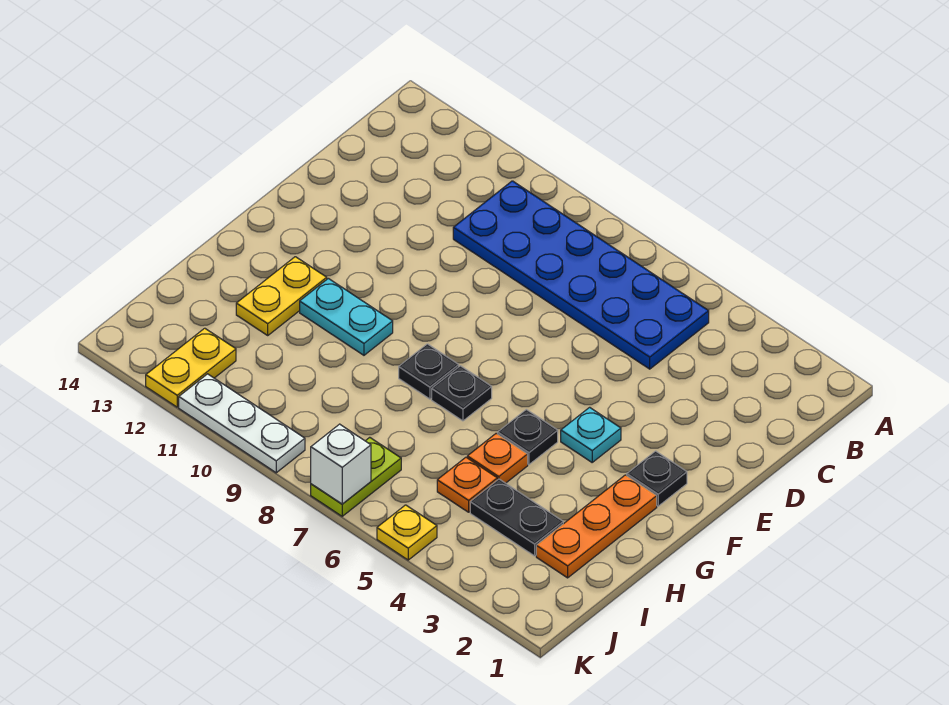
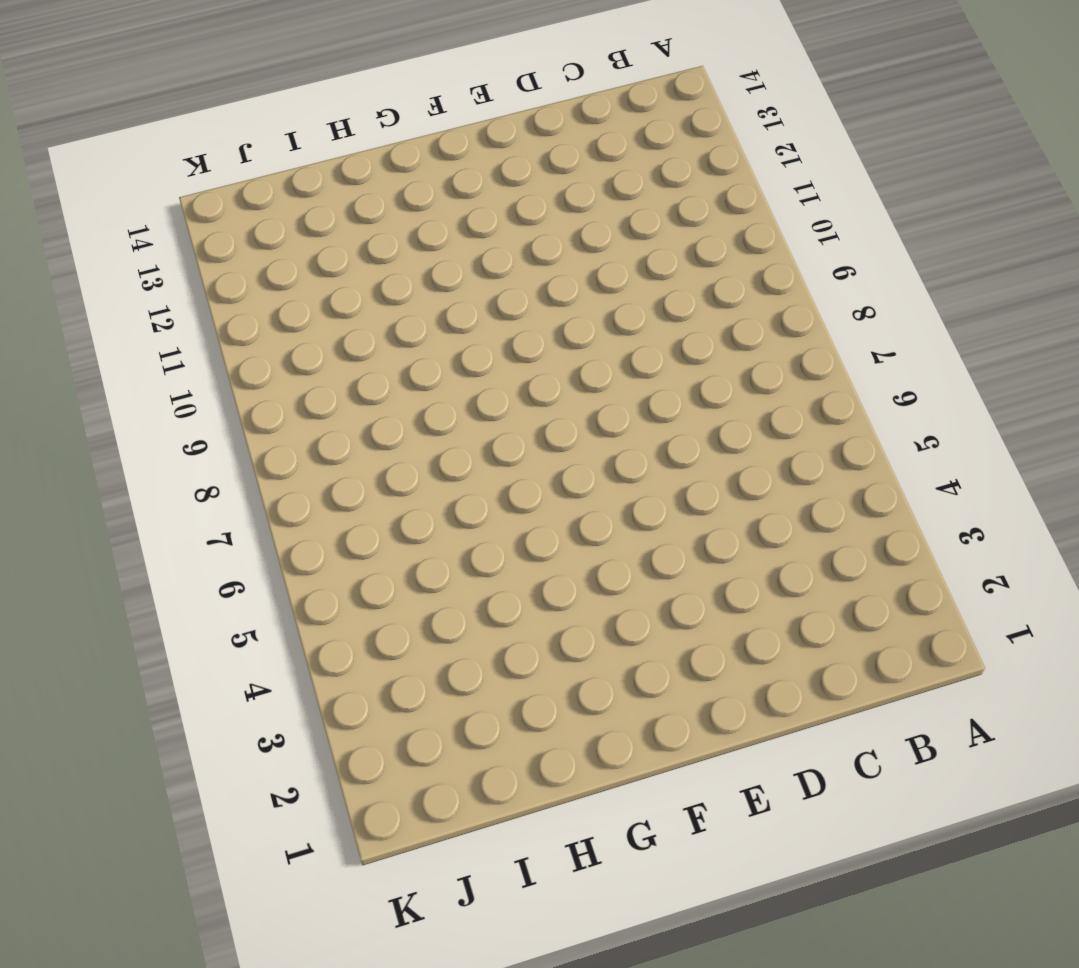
none -> blue plate B5:C10 level 1
none -> black plate F2 level 1
none -> cyan plate F4 level 1

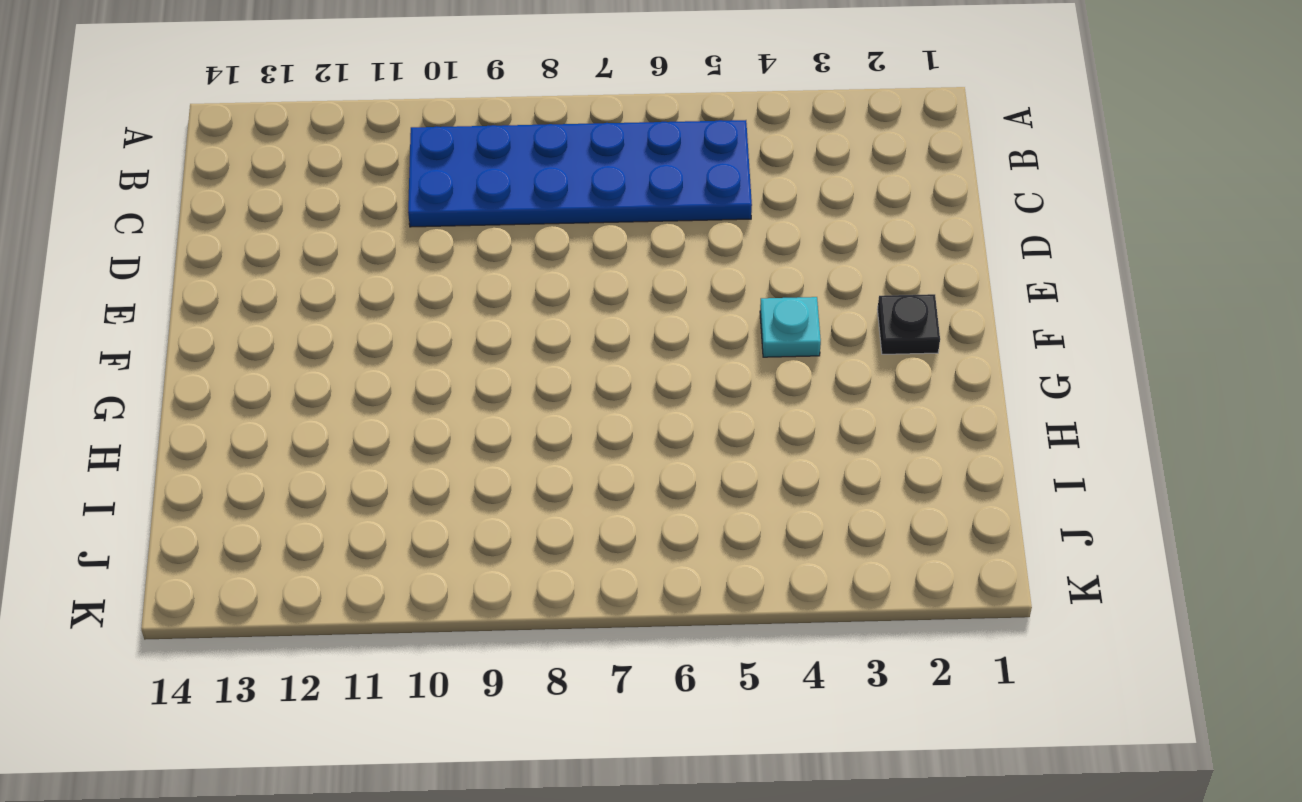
none -> orange plate G2:I2 level 1
none -> black plate G5 level 1
none -> black plate G7 level 1

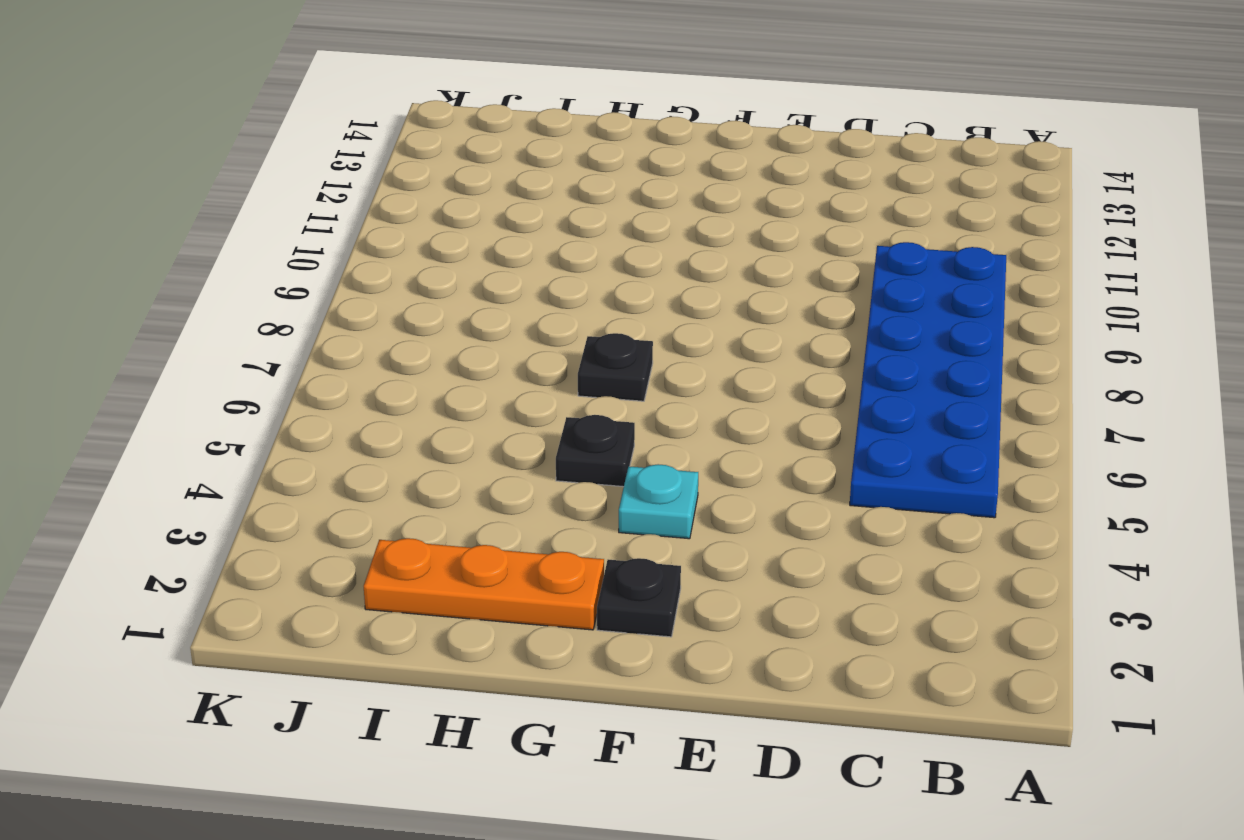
none -> black plate G8 level 1
none -> cyan plate G10:G11 level 1
none -> yellow plate G12:H12 level 1

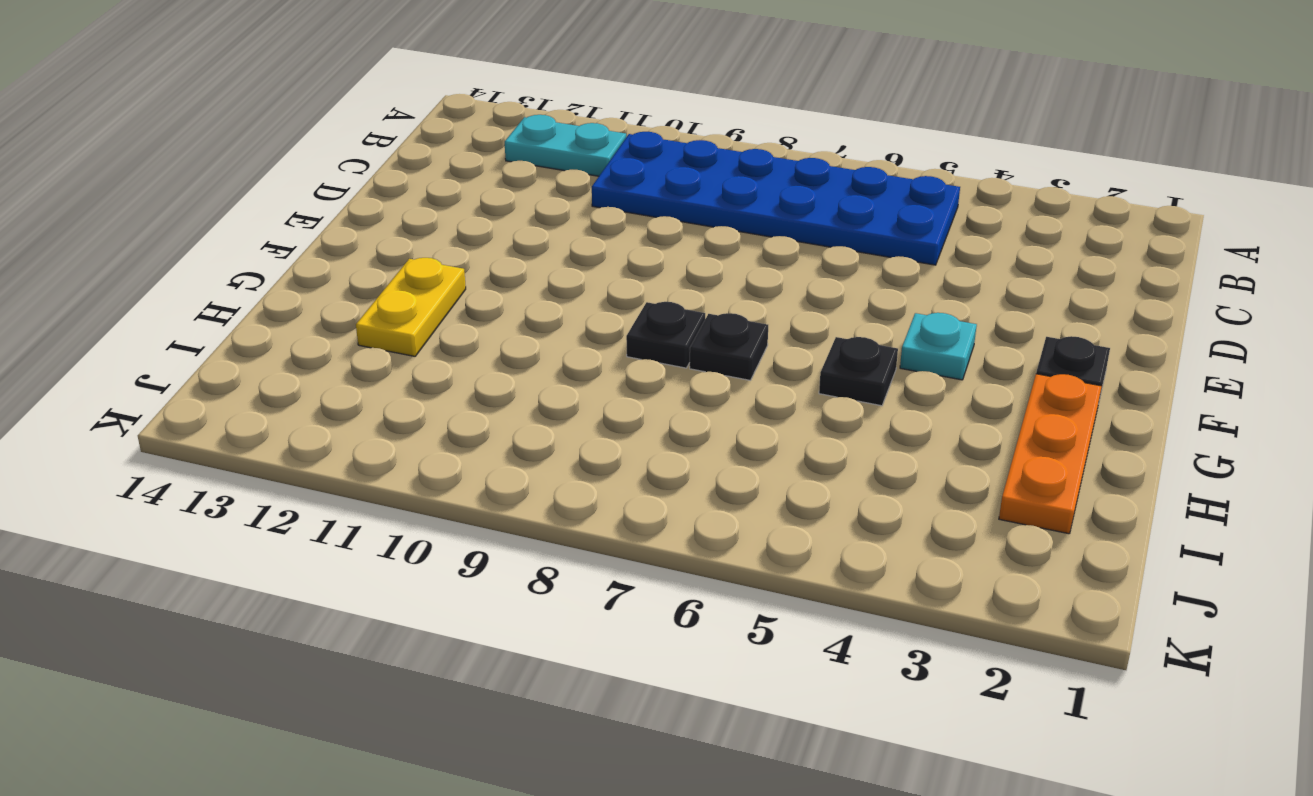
cyan plate B11:B12 level 1 -> cyan plate G10:G11 level 1
none -> orange plate H5 level 1
none -> black plate I3:I4 level 1
none -> orange plate I5 level 1

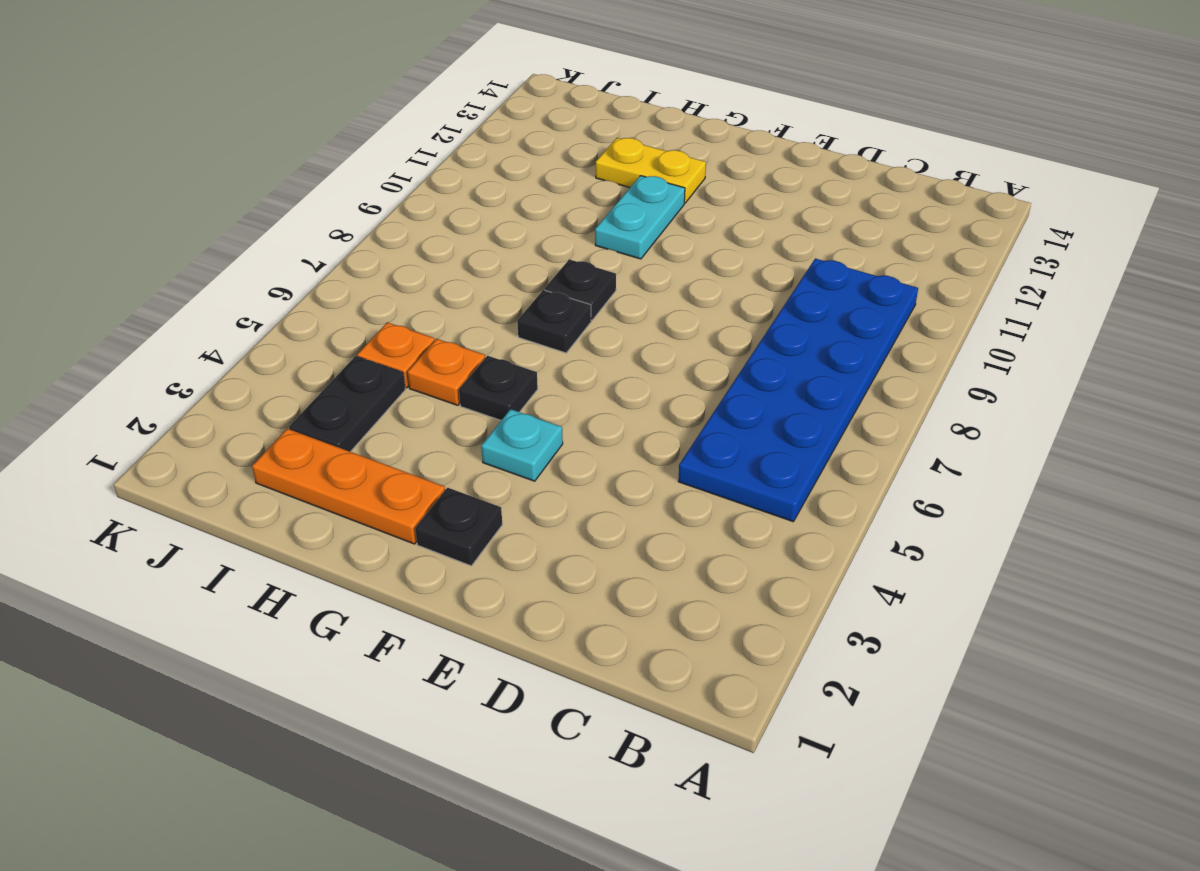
none -> lime plate J7:K7 level 1
none -> yellow plate J12:K12 level 1
none -> yellow plate K5 level 1

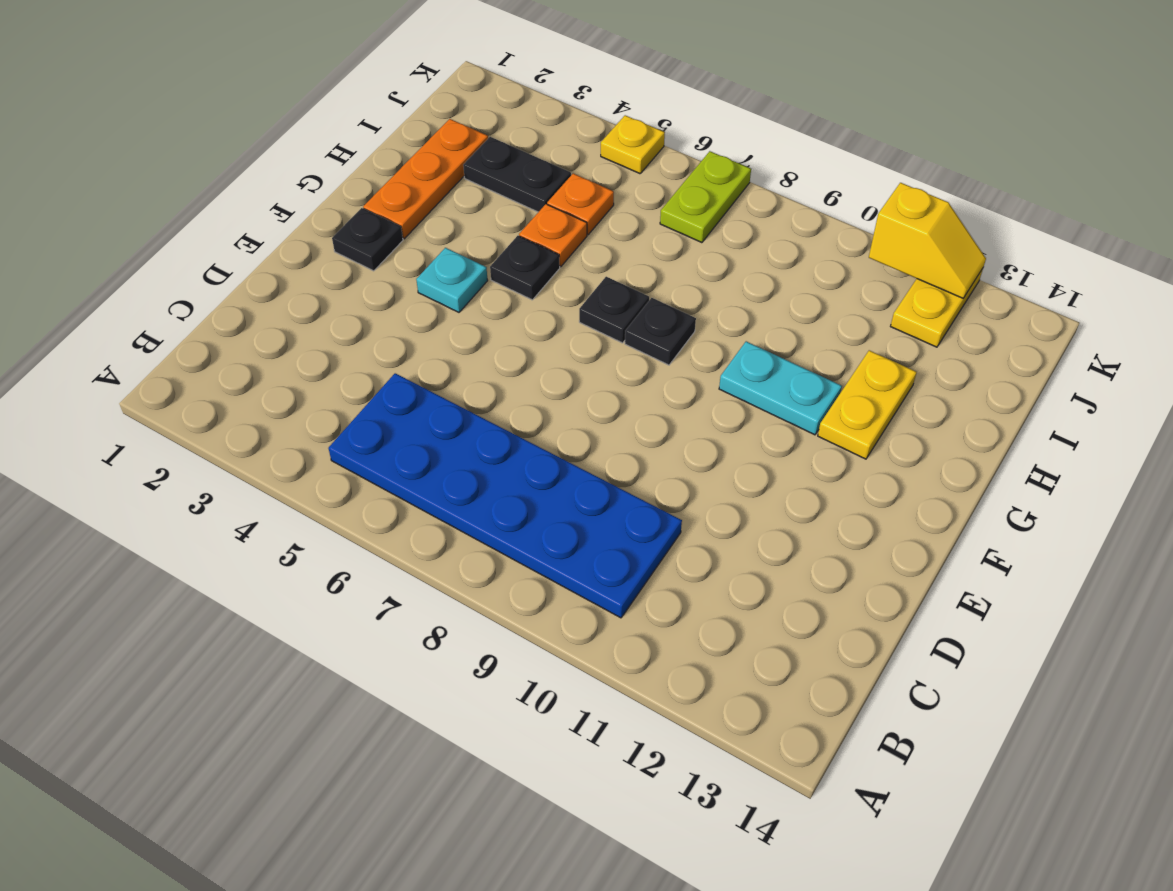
yellow slope K11:K12 level 2 top 11 -> none
none -> white plate K9:K11 level 1
none -> white brick K7 level 2

